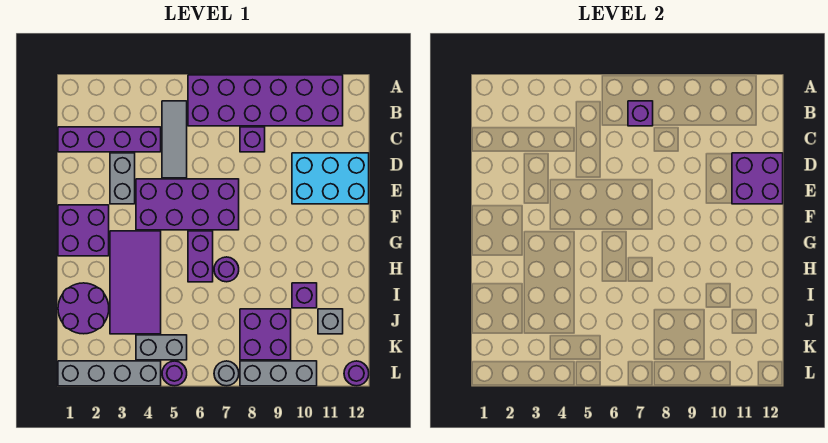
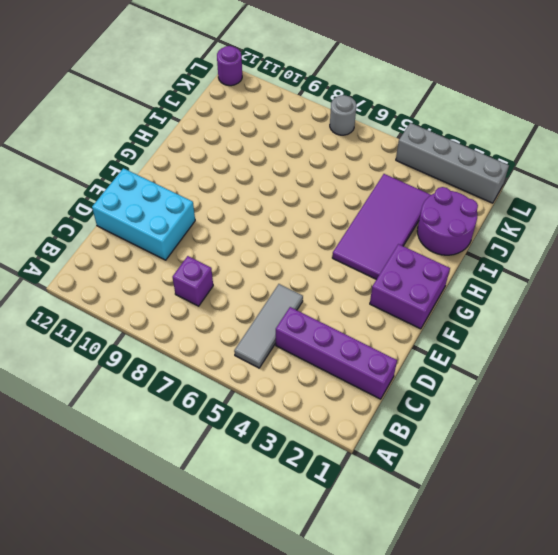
none -> purple brick A6:B11 level 1
none -> grey brick D3:E3 level 1
none -> purple brick E4:F7 level 1

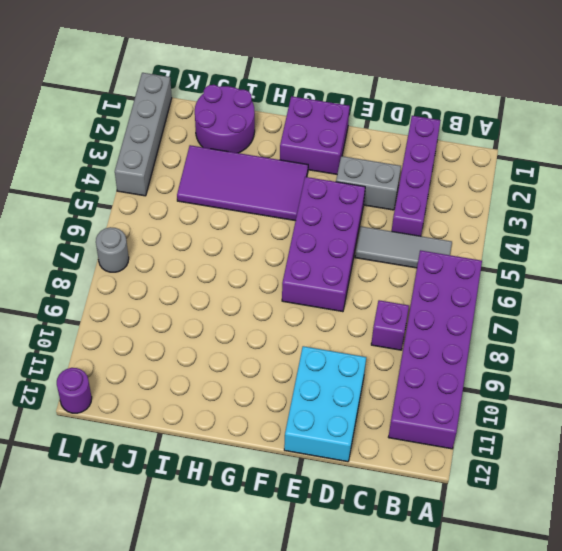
none -> purple brick G6:H6 level 1
none -> purple round brick H7 level 1
none -> purple brick I10 level 1

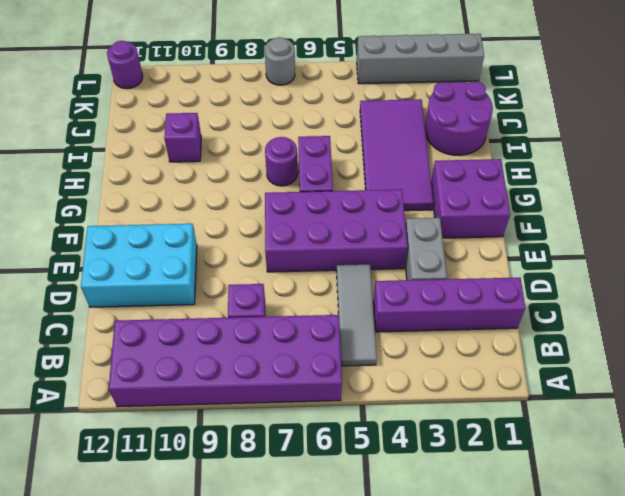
none -> purple brick J8:K9 level 1
none -> grey brick J11 level 1
none -> grey brick K4:K5 level 1

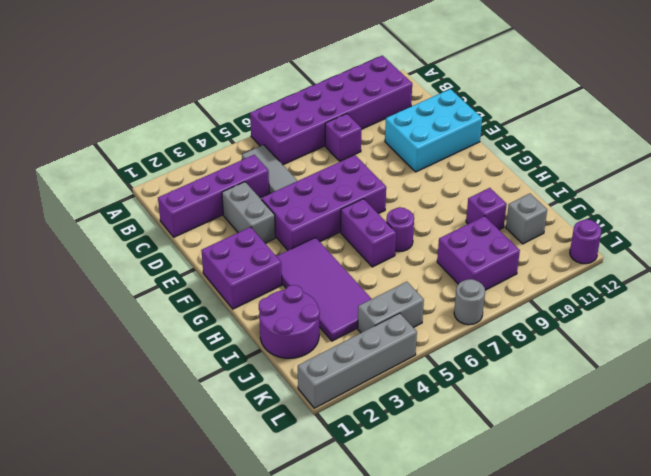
none -> purple round brick L5 level 1
none -> grey brick L8:L10 level 1
none -> purple brick B7 level 2

